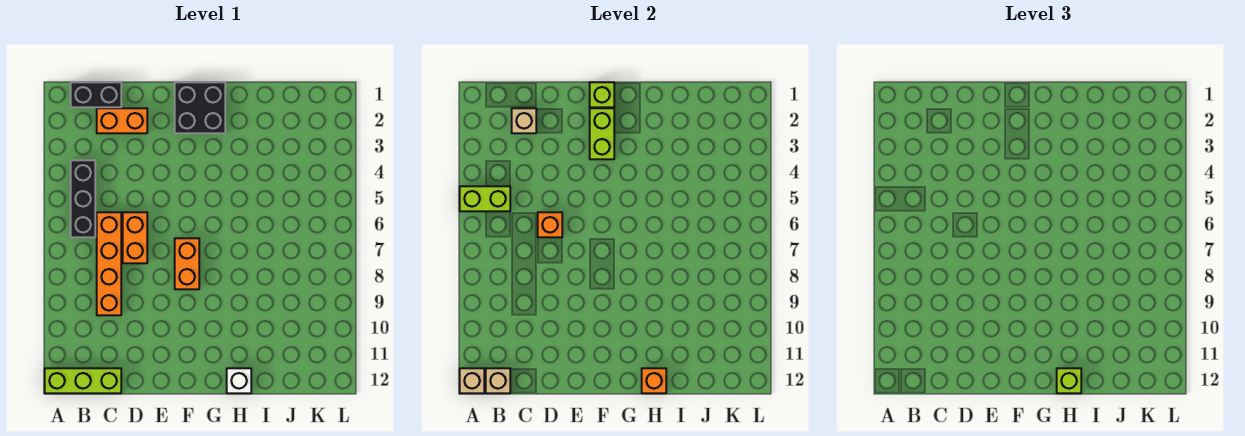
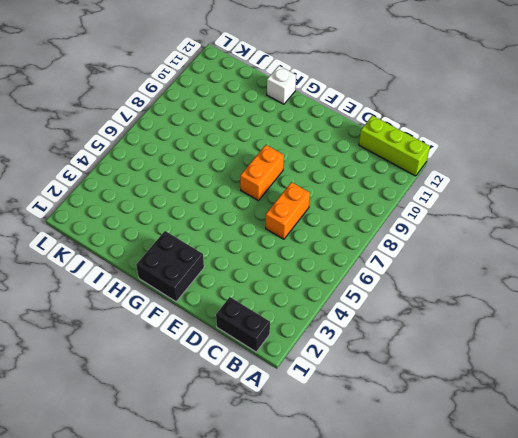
none -> black brick B4:B6 level 1
none -> orange brick C2:D2 level 1
none -> orange brick C6:C9 level 1

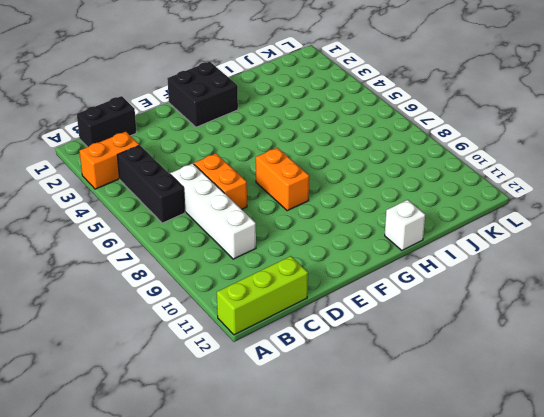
orange brick A3:B3 level 1 -> orange brick C2:D2 level 1
white brick C6:C9 level 1 -> orange brick C6:C9 level 1
none -> lime brick A5:B5 level 2
none -> tan brick A12 level 2
none -> tan brick B12 level 2

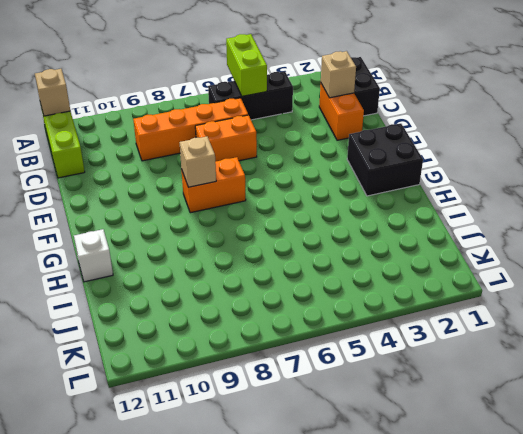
tan brick F8 level 2 -> tan brick B12 level 2
none -> orange brick D6 level 2
none -> lime brick F1 level 2
none -> lime brick F2:F3 level 2

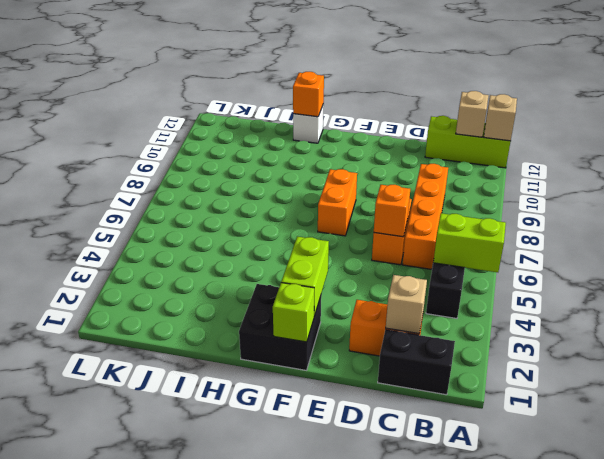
none -> lime brick H12 level 3

